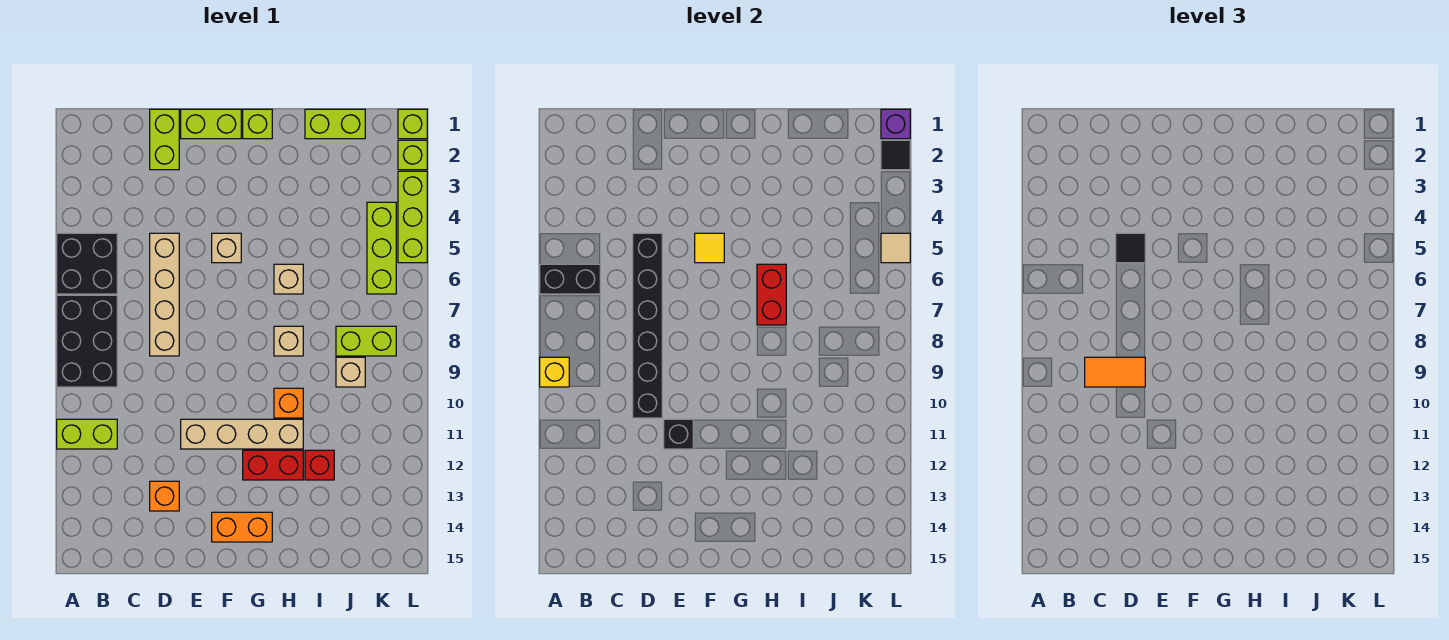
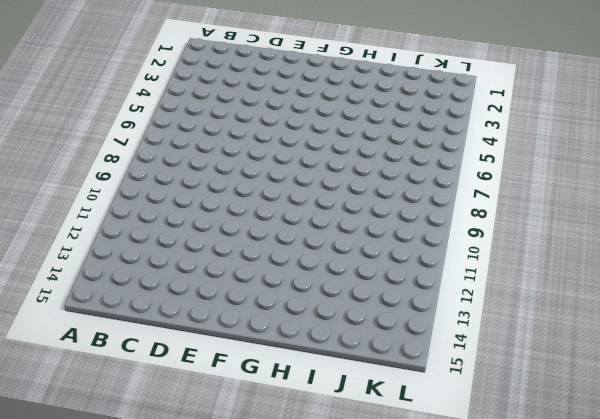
none -> black brick A5:B6 level 1
none -> black brick A7:B9 level 1
none -> lime brick A11:B11 level 1
none -> lime brick D1:D2 level 1

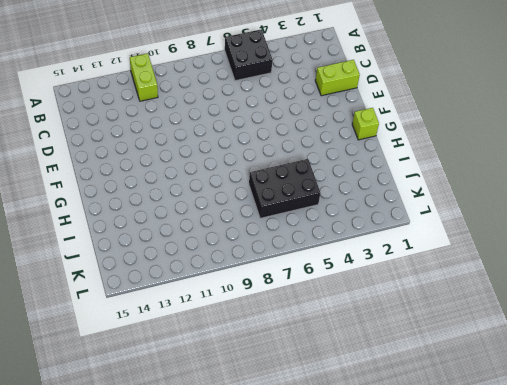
black brick I5:J7 level 1 -> black brick A7:B9 level 1
none -> tan brick D5:D8 level 1
none -> orange brick D13 level 1
none -> lime brick E1:F1 level 1
none -> tan brick E11:H11 level 1

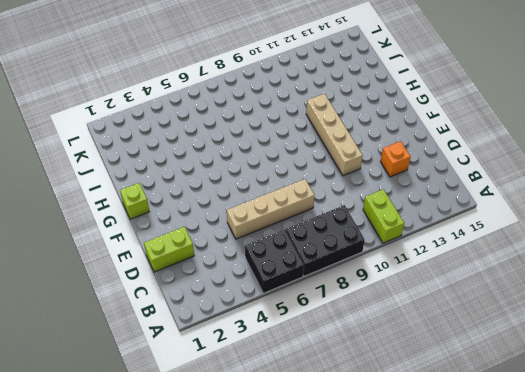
none -> lime brick E1:F1 level 1
none -> tan brick F5 level 1
none -> orange brick F14:G14 level 1
none -> red brick G12:H12 level 1

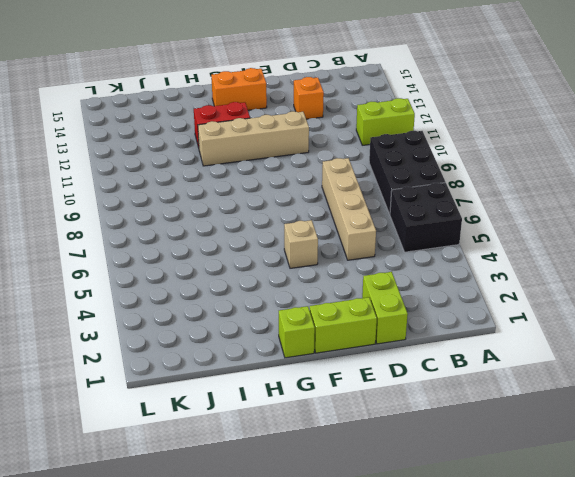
none -> tan brick H6 level 1
none -> tan brick H8 level 1
none -> orange brick H10 level 1
none -> lime brick I1:J1 level 1

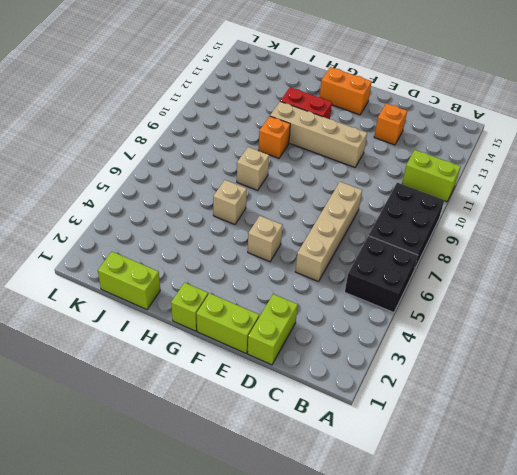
none -> red brick I12 level 1
none -> lime brick J8:K8 level 1
none -> tan brick J9 level 1
none -> lime brick K4:K6 level 1

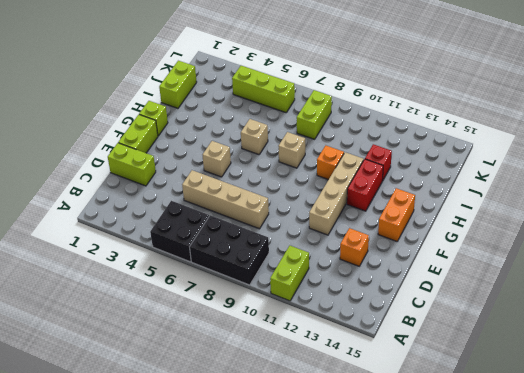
none -> tan brick J9 level 1
none -> lime brick L1 level 1
none -> lime brick L2 level 1
none -> lime brick L3:L5 level 1

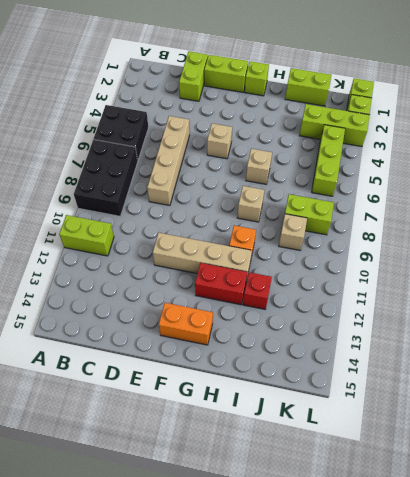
lime brick J3:L3 level 1 -> lime brick L3:L5 level 1
none -> orange brick D13 level 1
none -> black brick A6:B6 level 2
none -> yellow brick A9 level 2
none -> black brick D5:D10 level 2

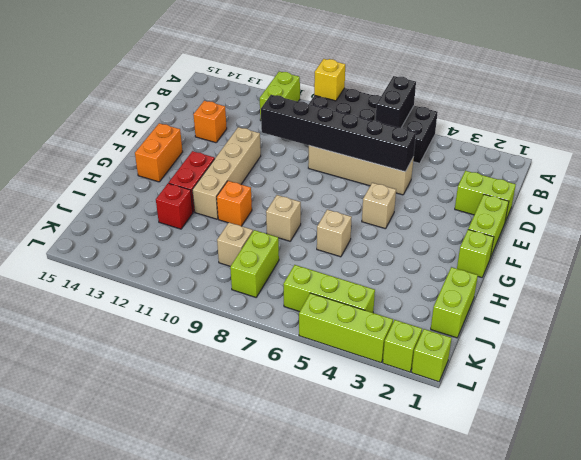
none -> black brick E11 level 2
none -> yellow tile F5 level 2
none -> red brick H6:H7 level 2
none -> purple brick L1 level 2

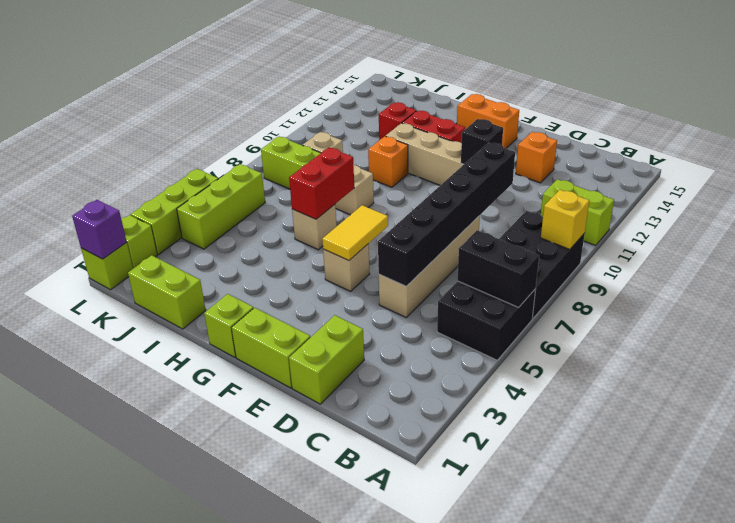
yellow tile F5:F6 level 2 -> yellow tile F5 level 2
none -> black tile L2 level 2
none -> tan tile L5 level 2
none -> orange tile C9:D9 level 3
none -> black tile D5 level 3

